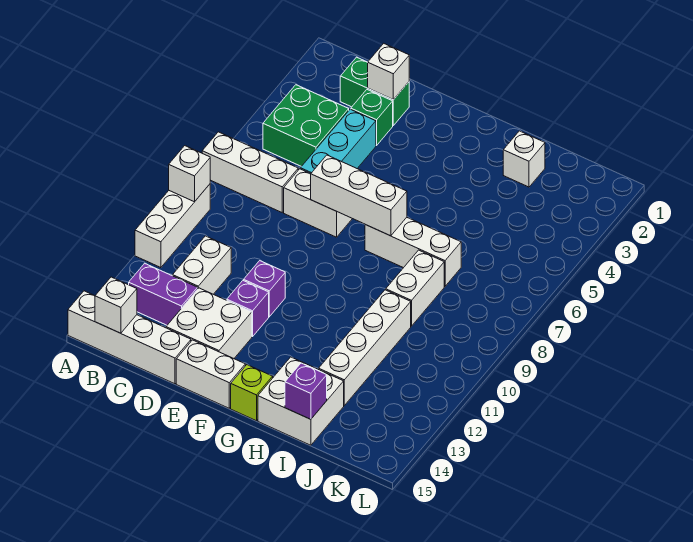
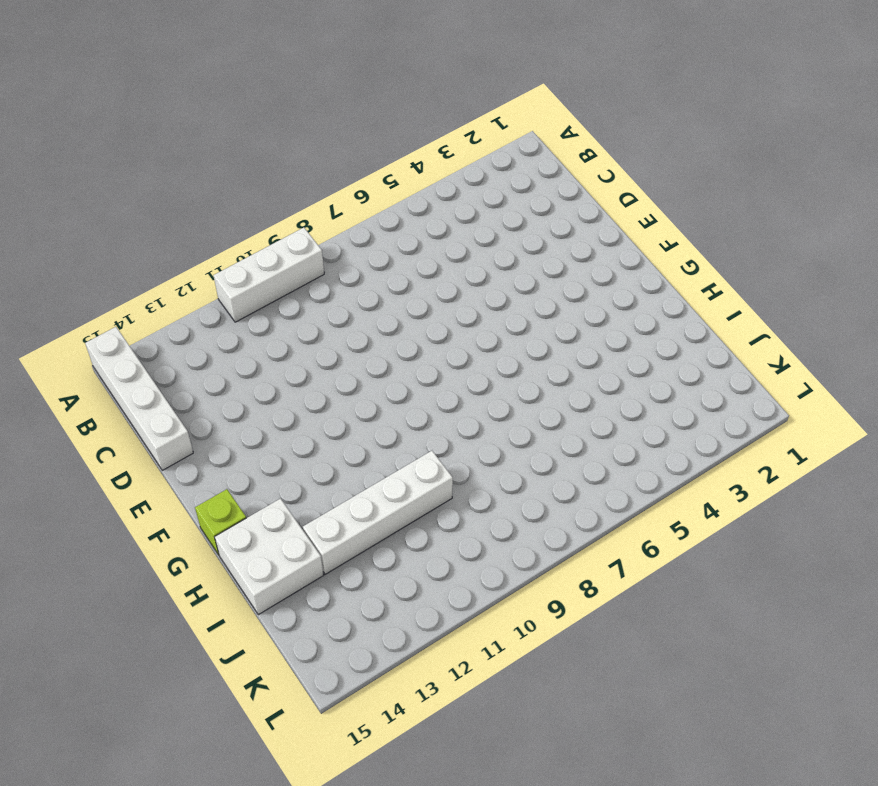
none -> white brick A7:C7 level 1
none -> green brick B4:C5 level 1
none -> purple brick B13:C13 level 1

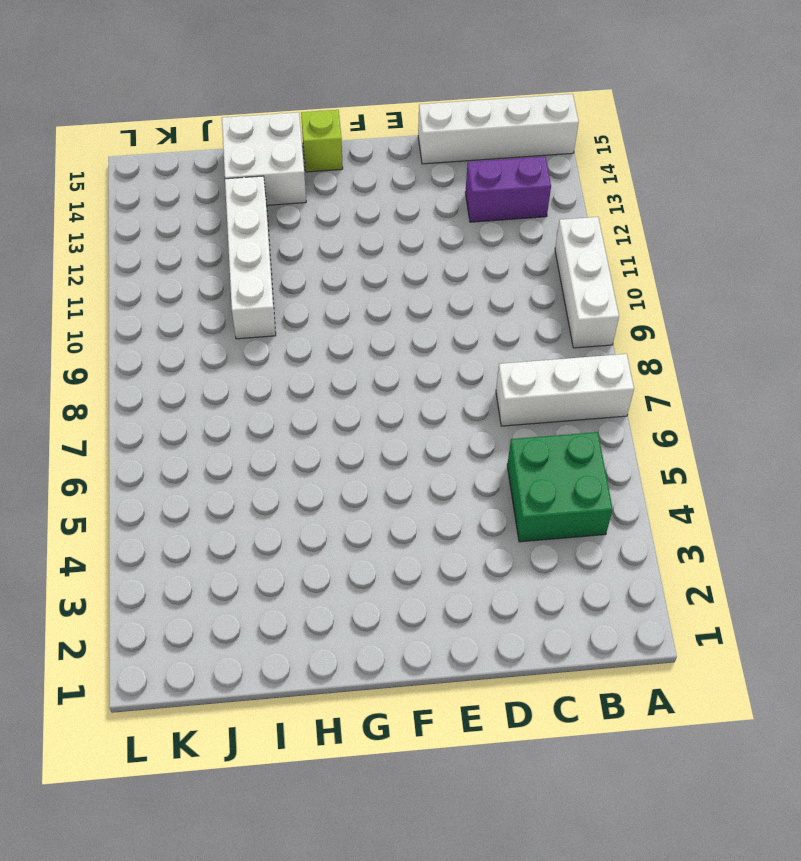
none -> green brick C2:D2 level 1
none -> white brick C11:C12 level 1
none -> green brick D3 level 1

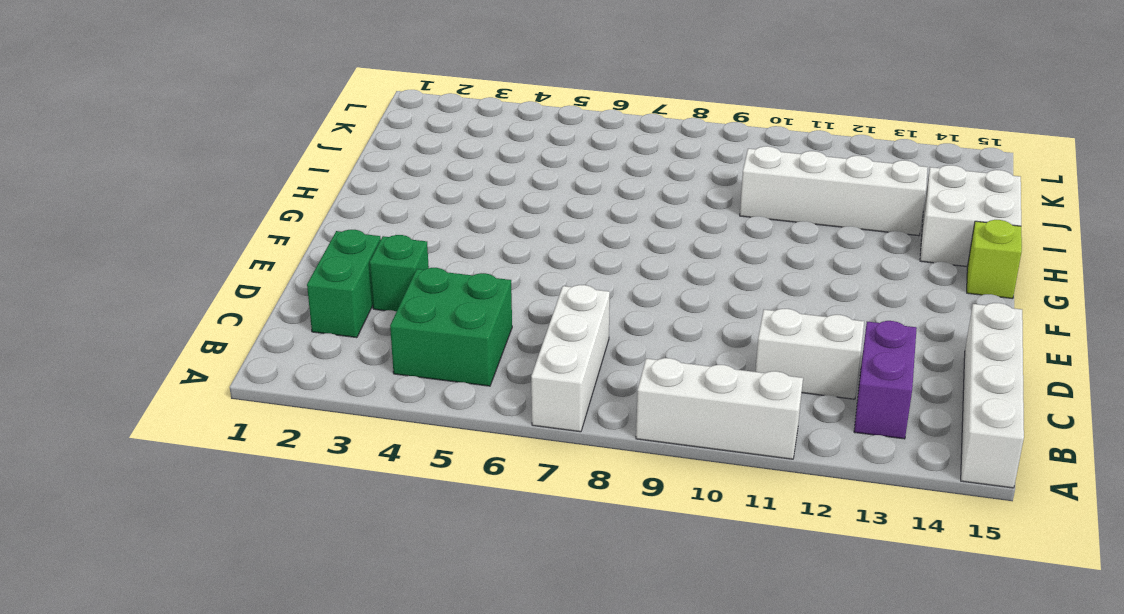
none -> cyan brick D4:D6 level 1
none -> white brick D7:E7 level 1
none -> white brick D13:E14 level 1

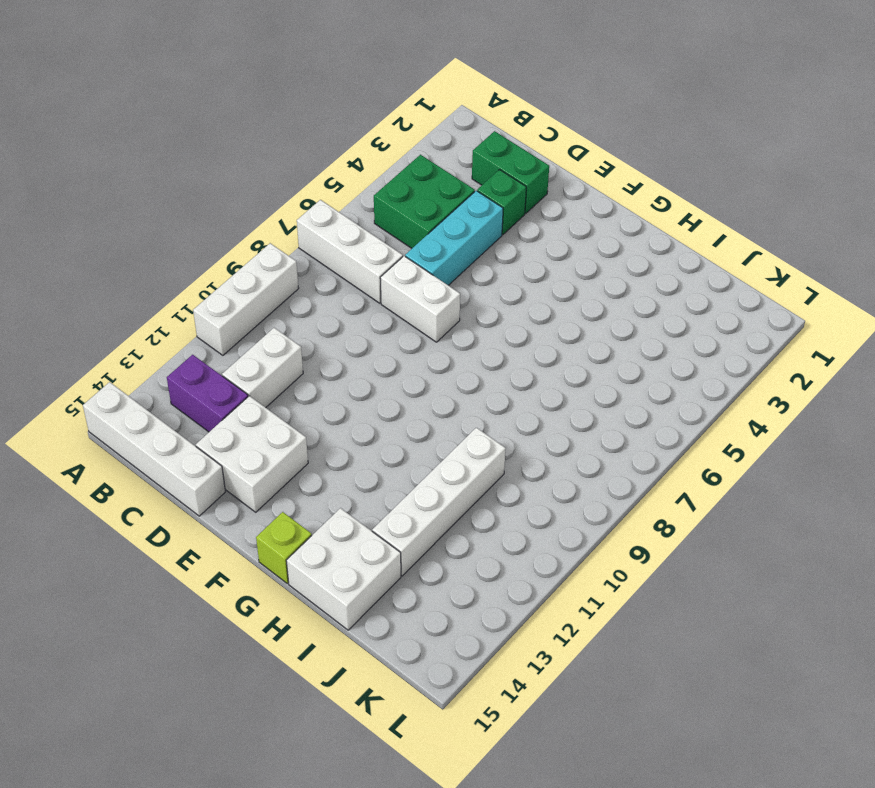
none -> purple brick E11 level 1
none -> purple brick E12 level 1
none -> white brick E15:F15 level 1

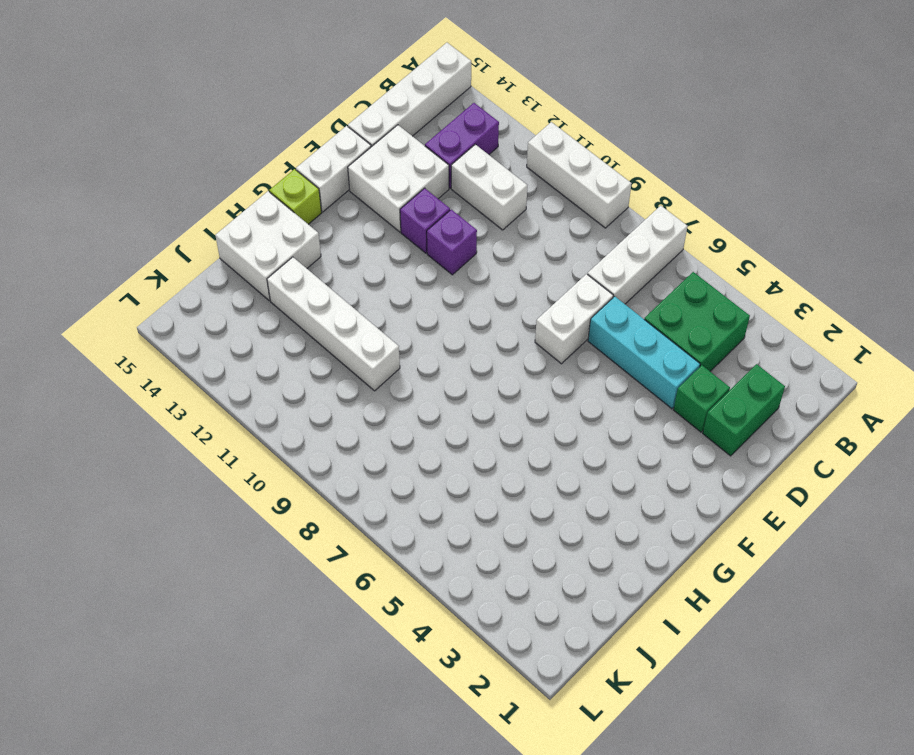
none -> white brick G7:I7 level 1
none -> white brick I2 level 1
none -> white brick I8:I9 level 1

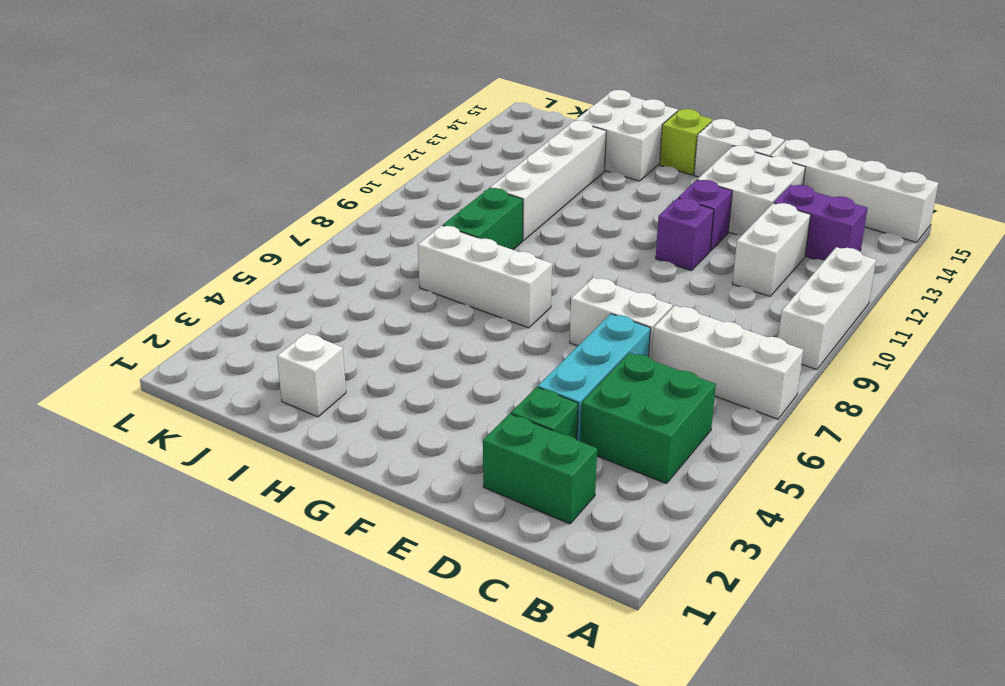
green brick I8:I9 level 1 -> white brick I8:I9 level 1
none -> white brick A9 level 2
none -> white brick B15 level 2
none -> white brick D2 level 2

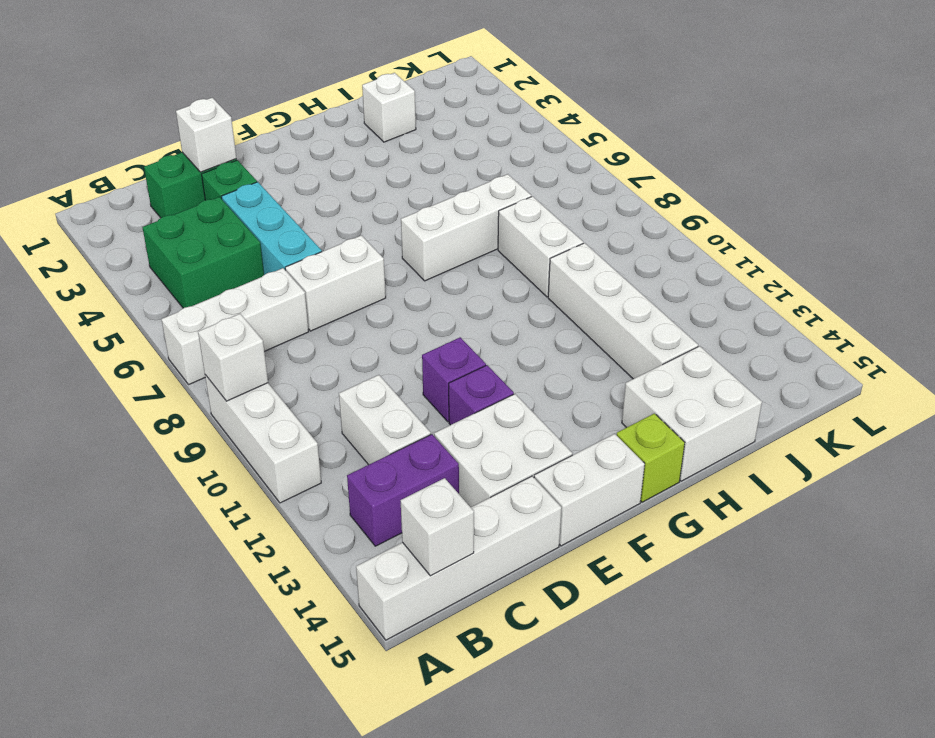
none -> white brick E7:G7 level 2
none -> purple brick I15 level 2

